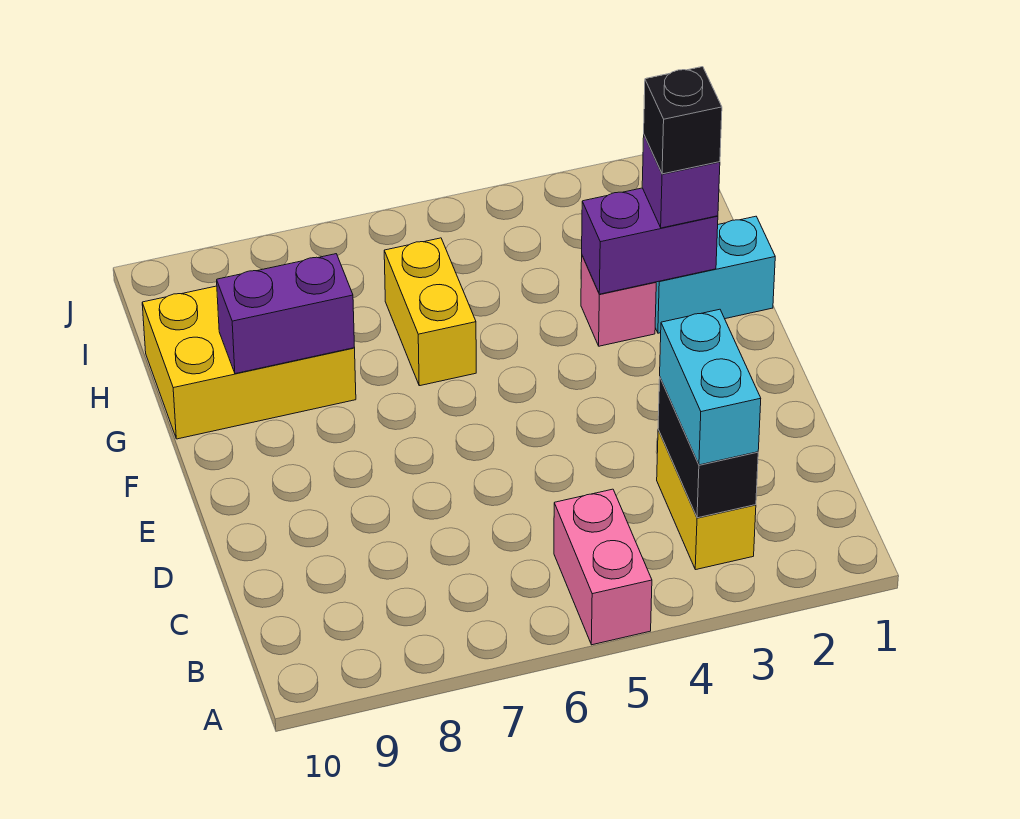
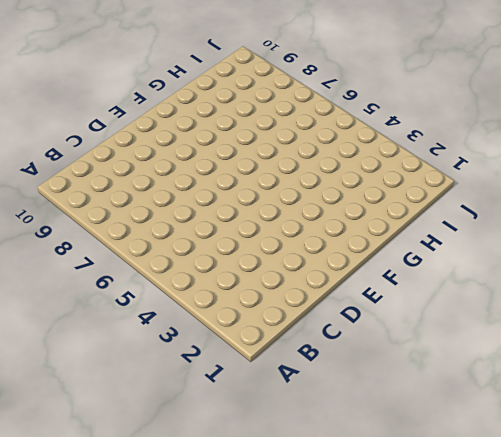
none -> pink brick A5:B5 level 1
none -> yellow brick B3:C3 level 1
none -> cyan brick G1:G2 level 1

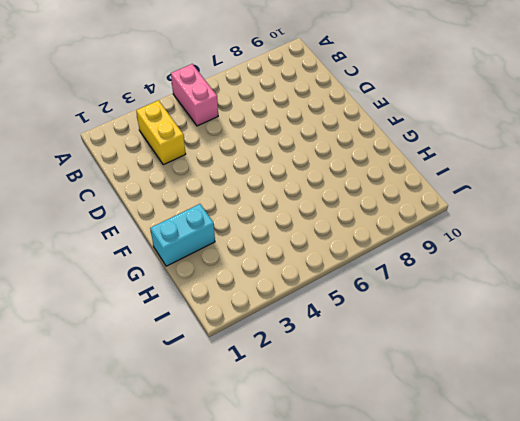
none -> pink brick G3 level 1
none -> yellow brick G6:H6 level 1
none -> yellow brick G8:H10 level 1

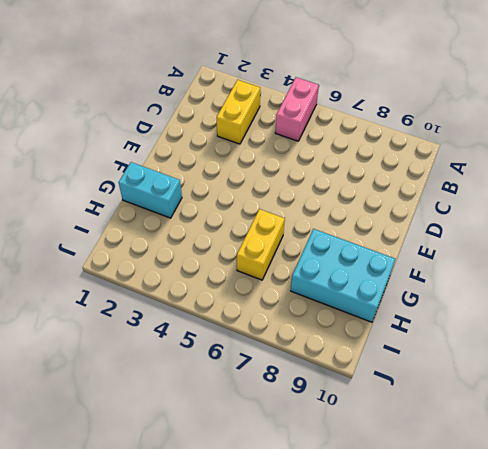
cyan brick G8:H10 level 1 -> yellow brick G8:H10 level 1
none -> pink brick G3 level 1
none -> black brick B3:C3 level 2
none -> purple brick G2:G3 level 2

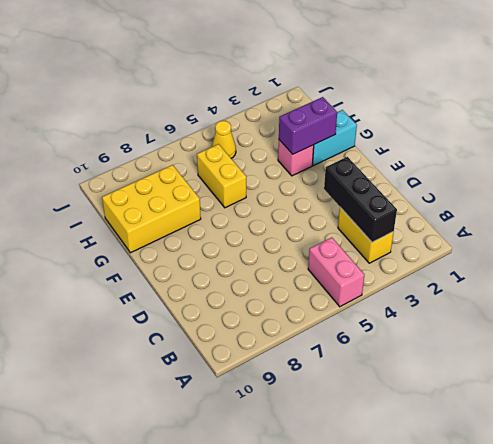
black brick B3:D3 level 2 -> black brick B3:C3 level 2
yellow cone I5 level 1 -> none
none -> purple brick G8:G9 level 2
none -> cyan brick B3:C3 level 3
none -> purple brick G2 level 3

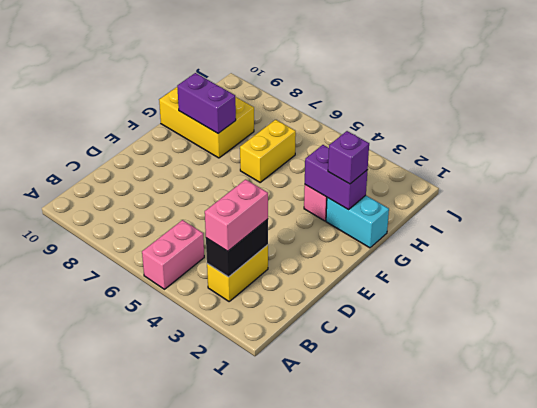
pink brick B3:C3 level 3 -> cyan brick B3:C3 level 3
none -> black brick G2 level 4

